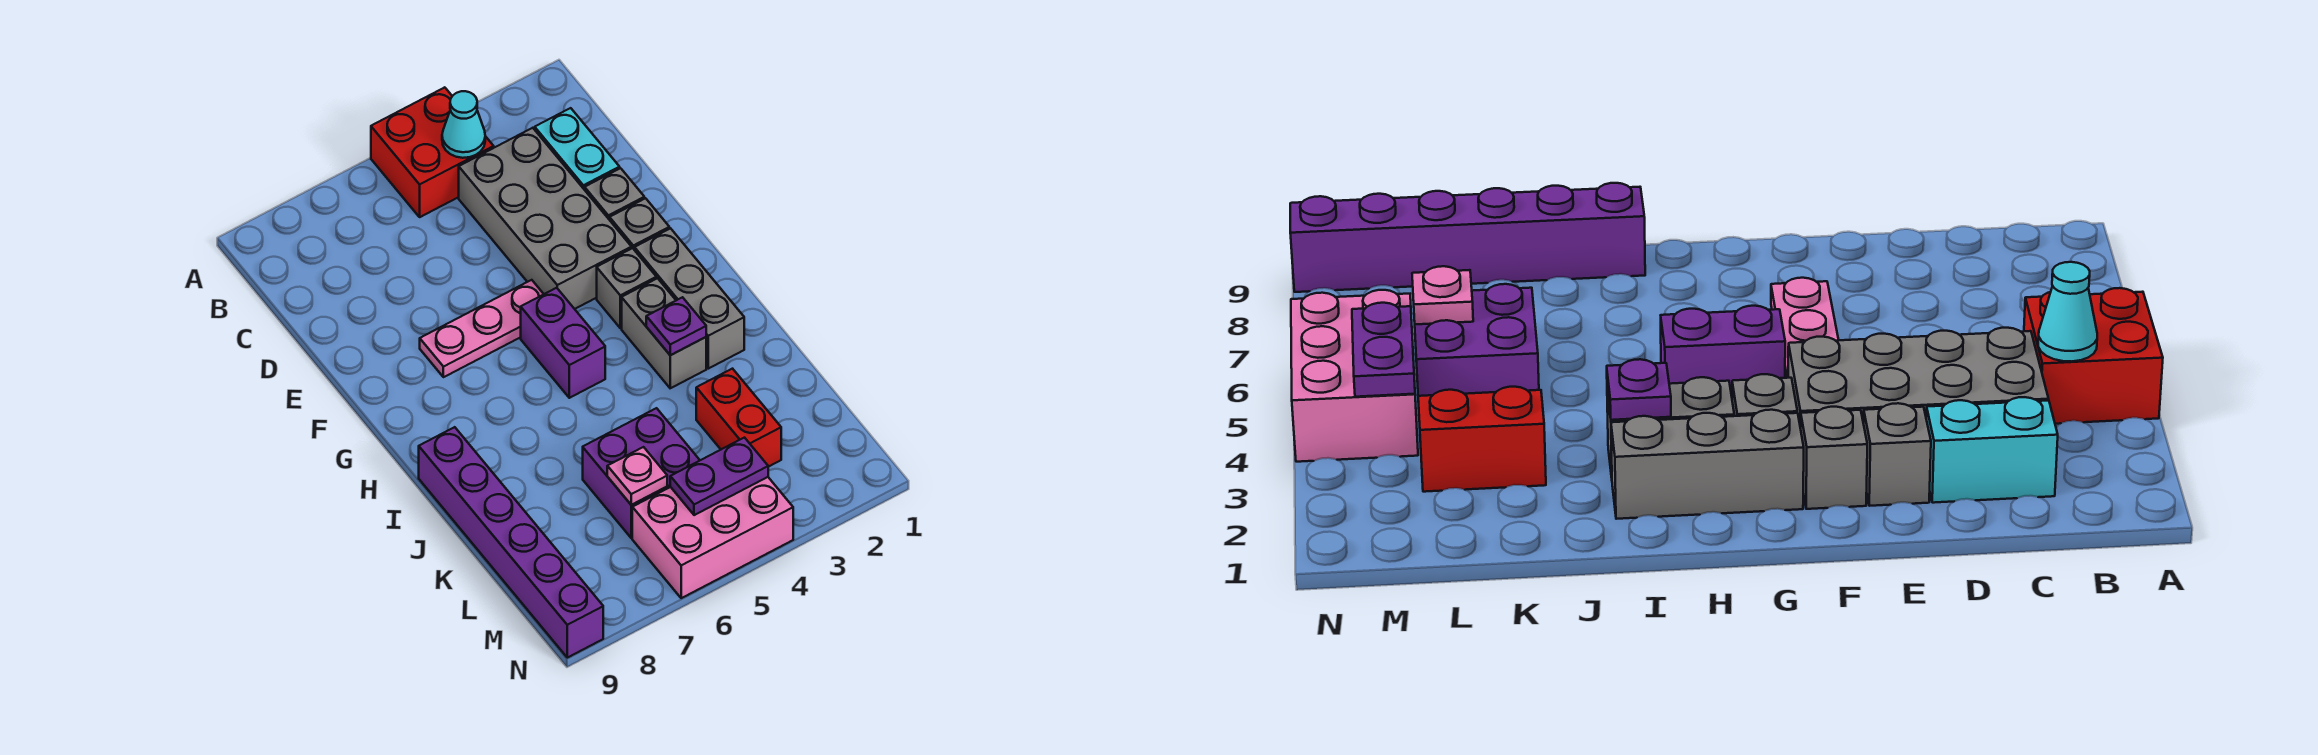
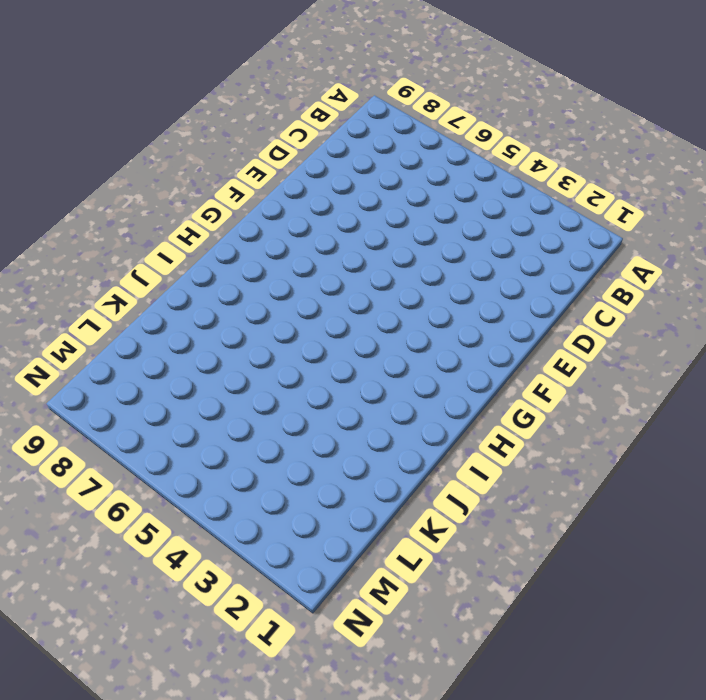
none -> red brick A4:B5 level 1
none -> cyan brick C2:D2 level 1
none -> grey brick C3:F4 level 1

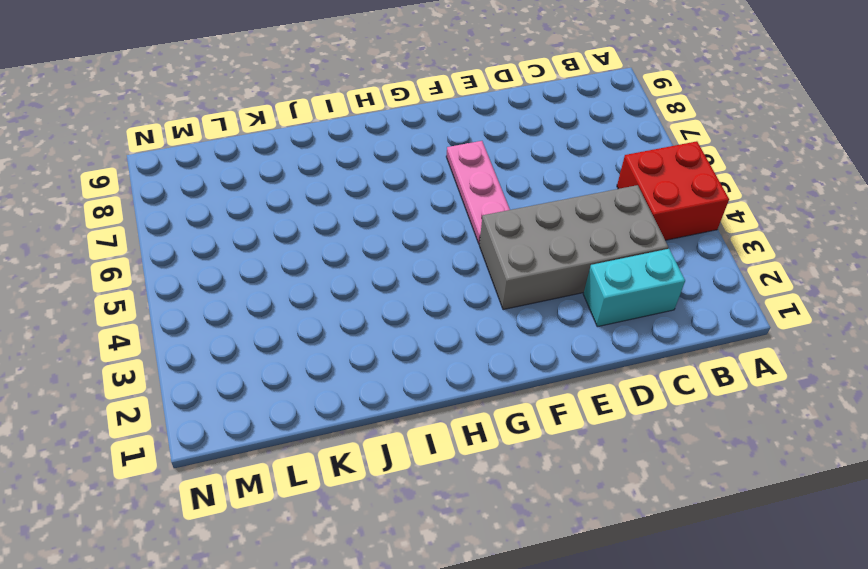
none -> grey brick E2 level 1
none -> grey brick F2 level 1
none -> grey brick G2:I2 level 1

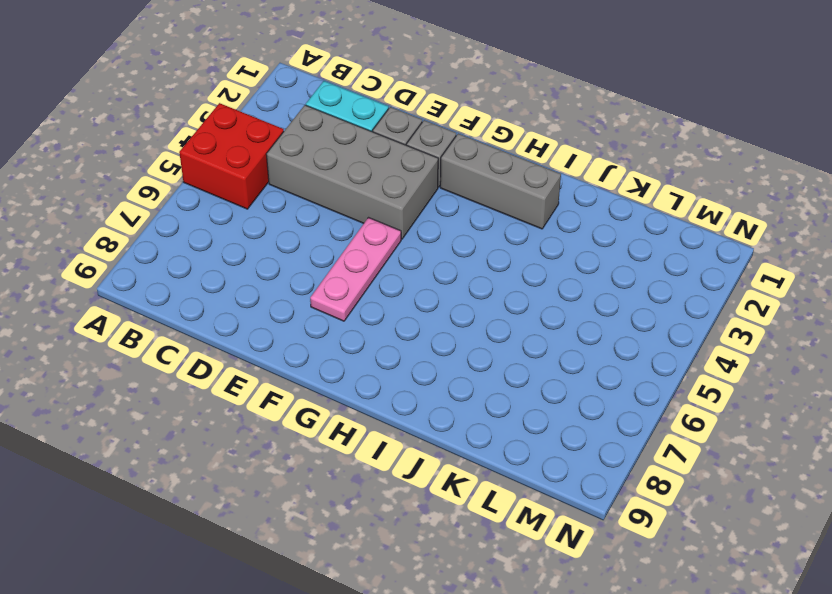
none -> grey brick G3 level 1
none -> purple brick G5:H5 level 1
none -> grey brick H3:I3 level 1

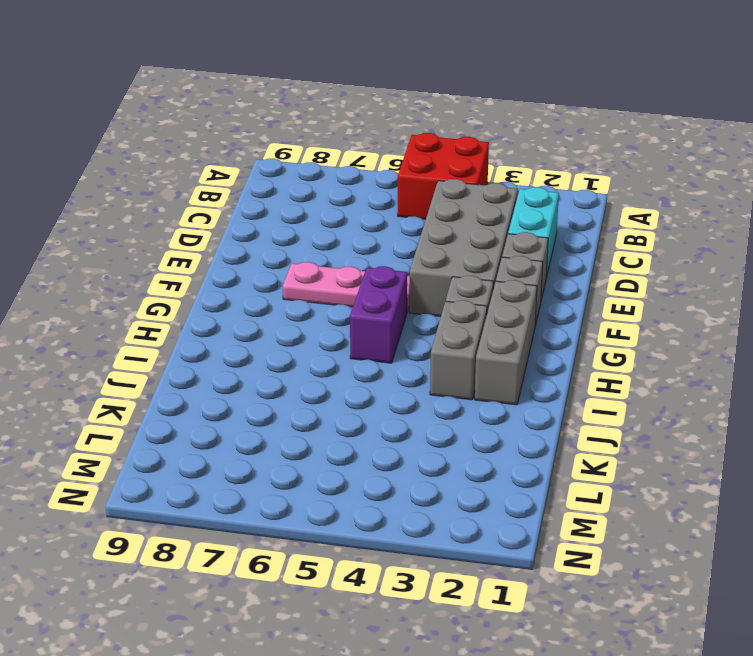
none -> purple brick I9:N9 level 1
none -> red brick K3:L3 level 1
none -> purple brick K5:L6 level 1

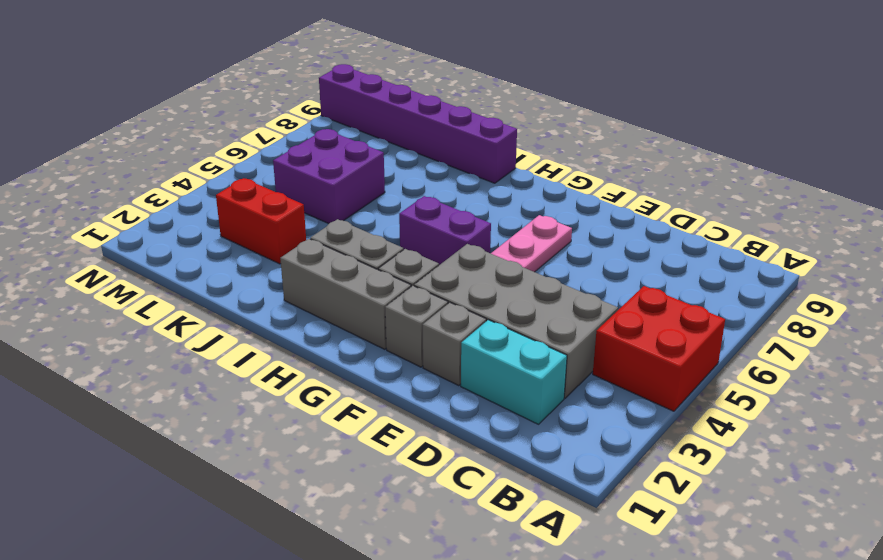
none -> pink brick M4:N6 level 1
none -> cyan cone B4 level 2
none -> purple plate I3 level 2

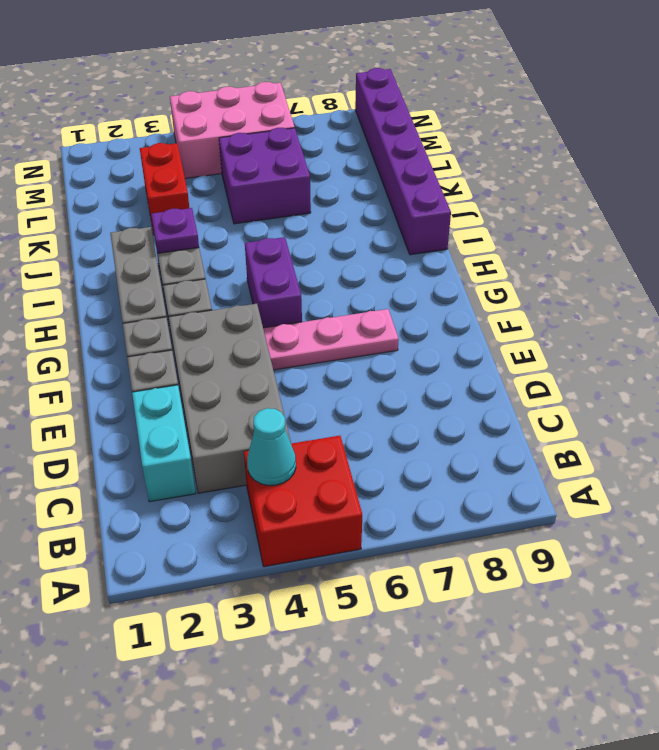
none -> pink plate L6 level 2
none -> purple plate M4:M5 level 2

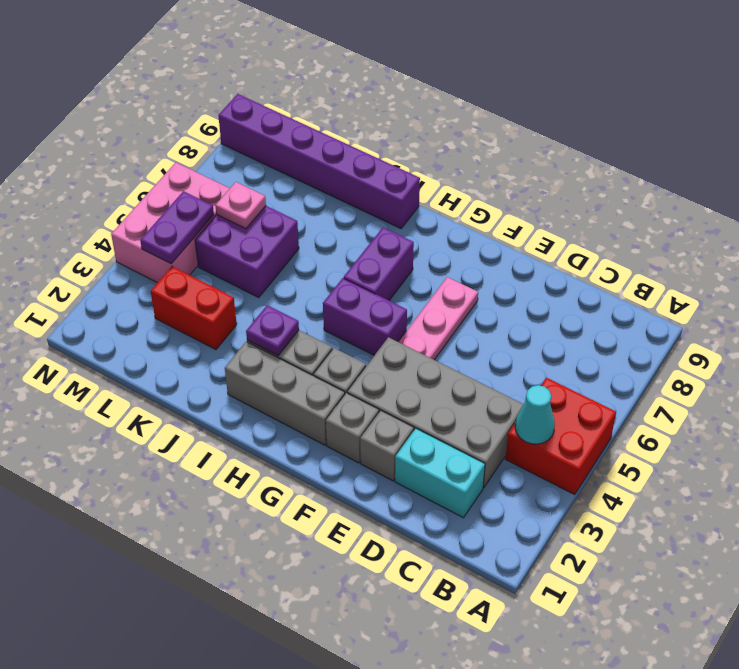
purple brick H6:H7 level 1 -> none

